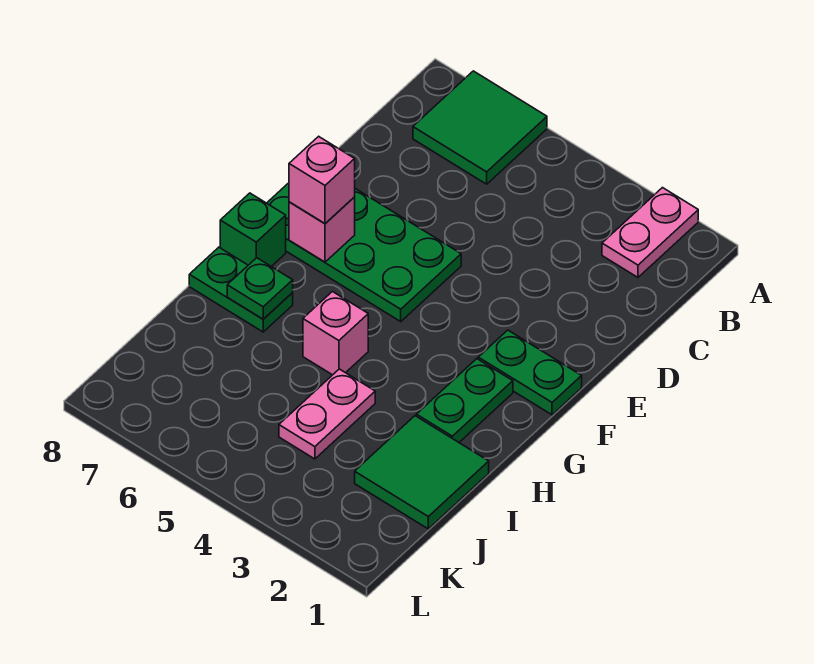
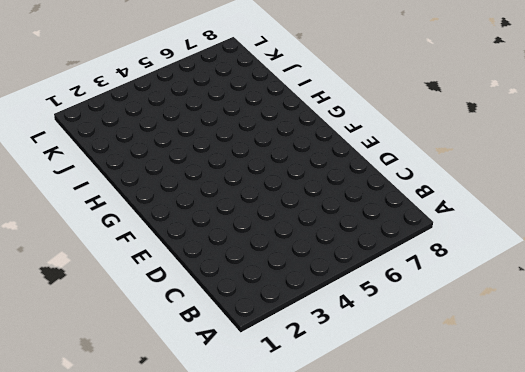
none -> pink plate A2:B2 level 1
none -> green tile A6:B7 level 1
none -> green plate E5:F8 level 1

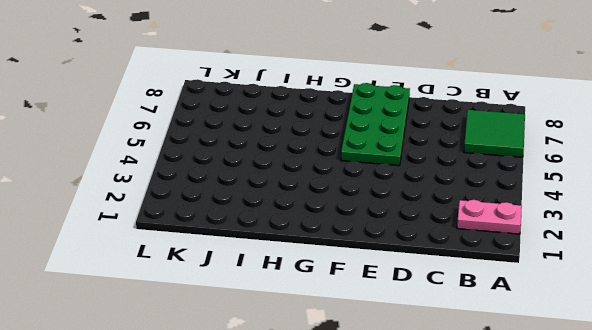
none -> green plate F1:F2 level 1
none -> green plate G2:H2 level 1
none -> green brick G8 level 1

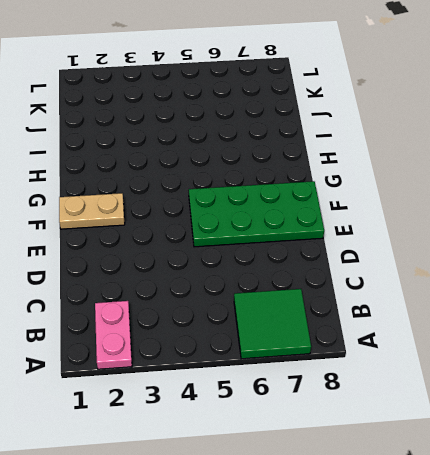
tan plate F1:F2 level 1 -> green plate F1:F2 level 1
none -> green plate G2:H2 level 1
none -> green brick G8 level 1
none -> pink brick H5 level 1

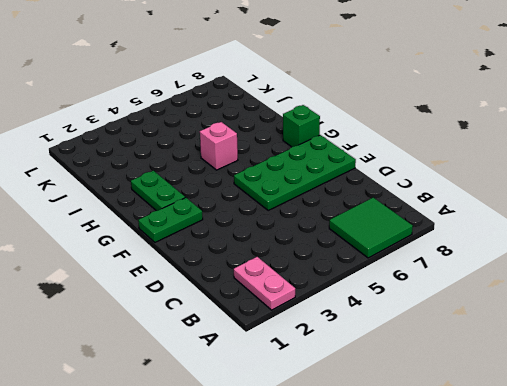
none -> green plate H7:H8 level 1
none -> green tile I1:J2 level 1
none -> pink plate I4:J4 level 1

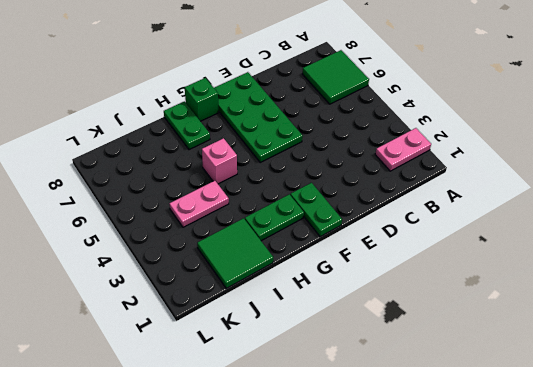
none -> pink brick F7 level 2
none -> green plate H7 level 2
none -> pink brick F7 level 3

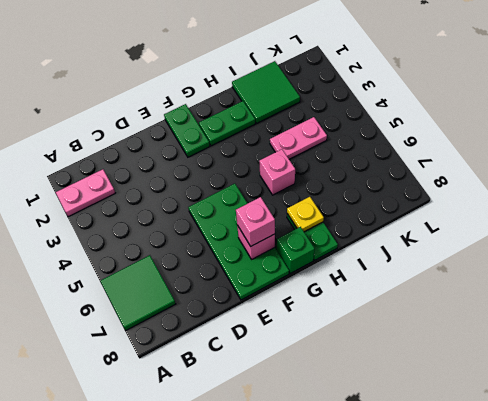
yellow plate H7 level 2 -> green plate H7 level 2

